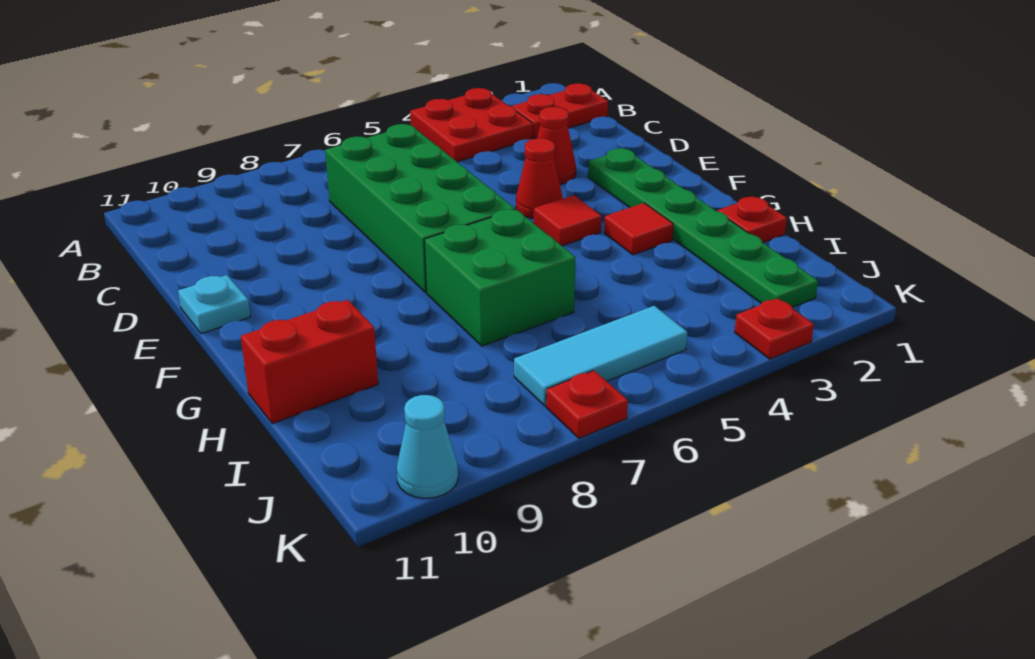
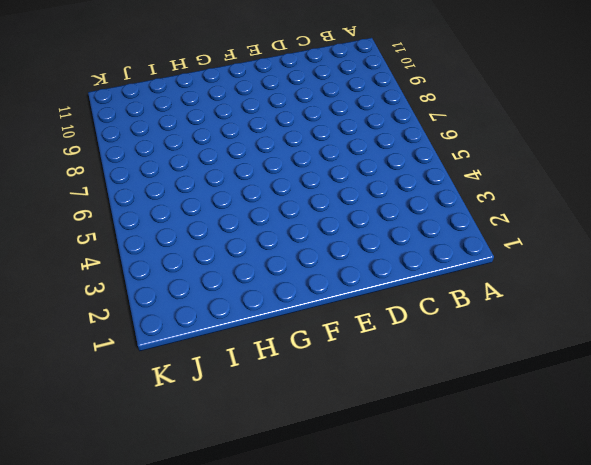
none -> red plate A3:B4 level 1
none -> red plate B1:B2 level 1
none -> green brick C6:F7 level 1

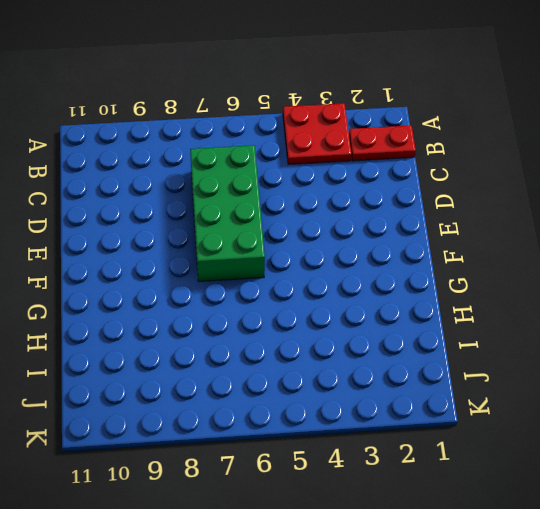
none -> red cone D3 level 1
none -> green plate E2:J2 level 1
none -> red cone E4 level 1

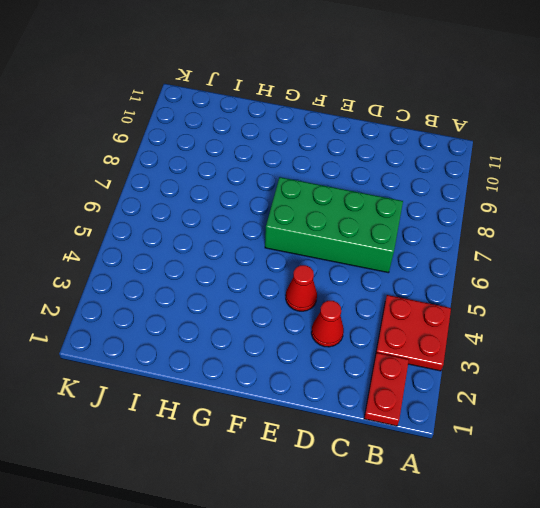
none -> green plate E2:J2 level 1
none -> cyan plate E11 level 1
none -> red tile F4 level 1

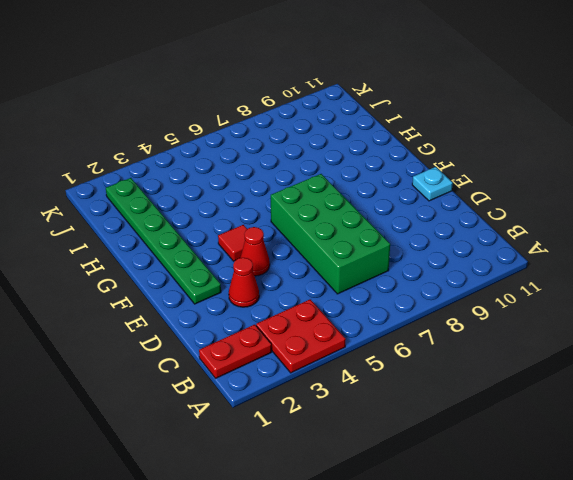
none -> red tile G3 level 1
none -> green brick G6:H7 level 1
none -> red plate H1 level 1

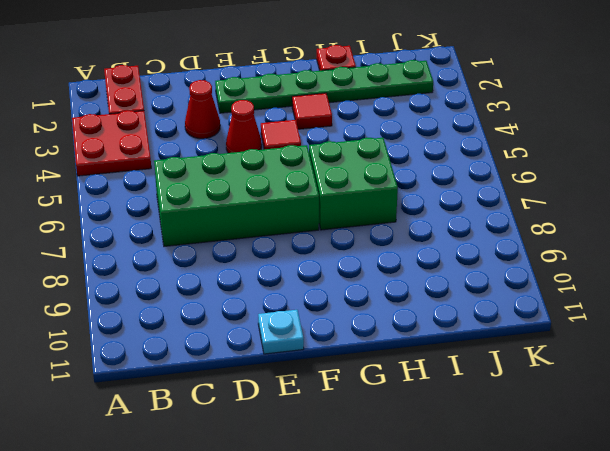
none -> red brick H10:H11 level 1
none -> cyan tile J5:J7 level 1
none -> red plate K3 level 1

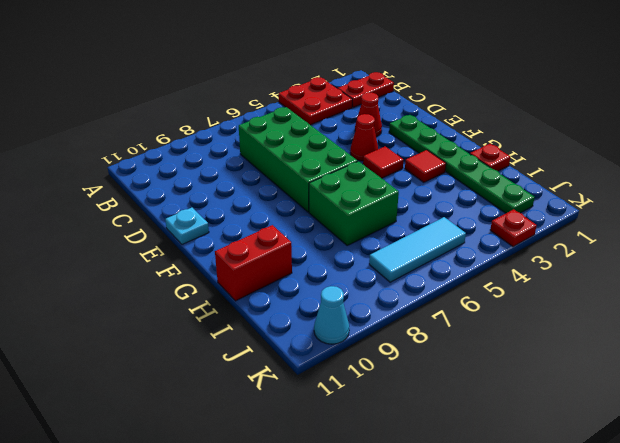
none -> red plate K7 level 1

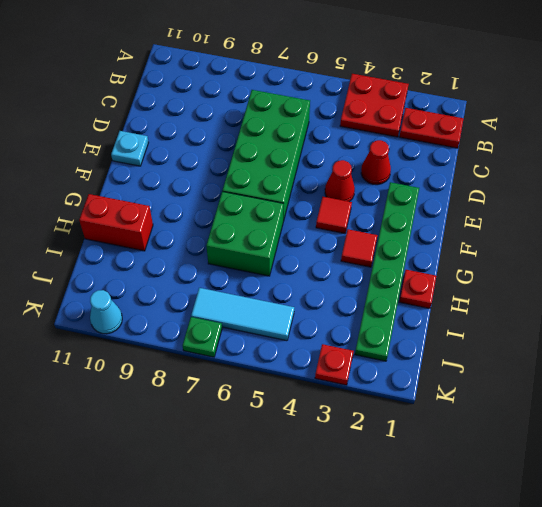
green plate K7 level 1 -> red plate K7 level 1

